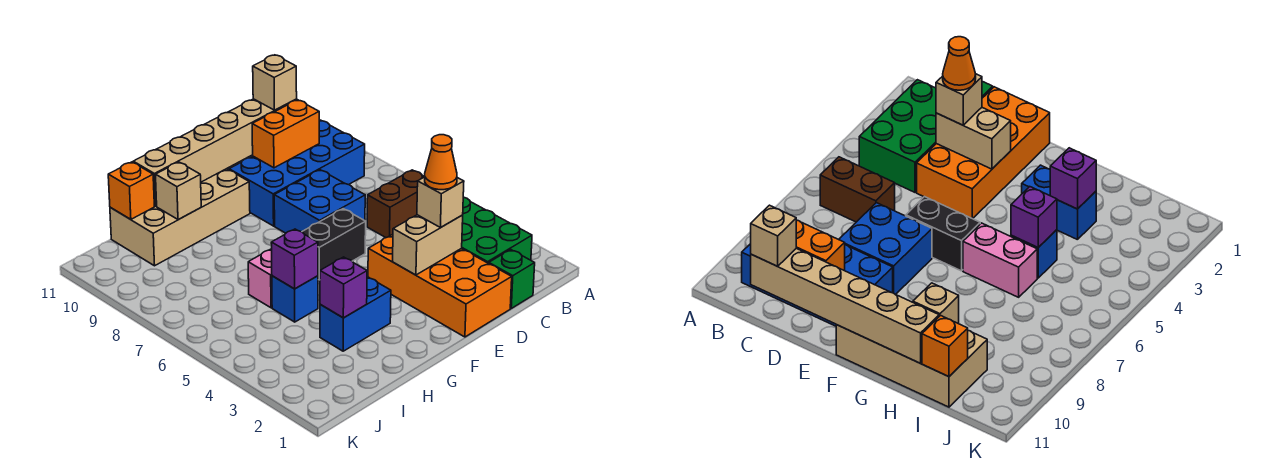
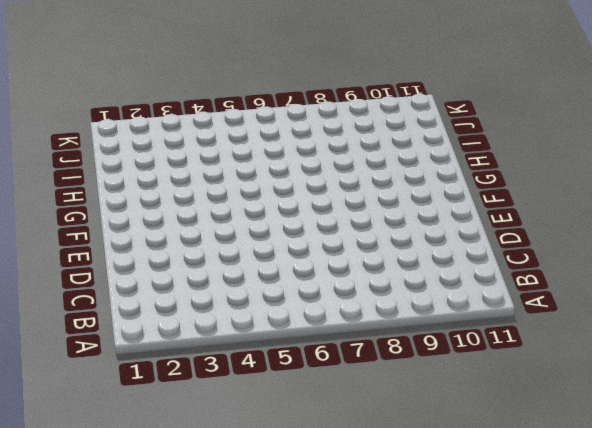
none -> green brick B2:C4 level 1
none -> brown brick B6:C6 level 1
none -> blue brick B9:E10 level 1

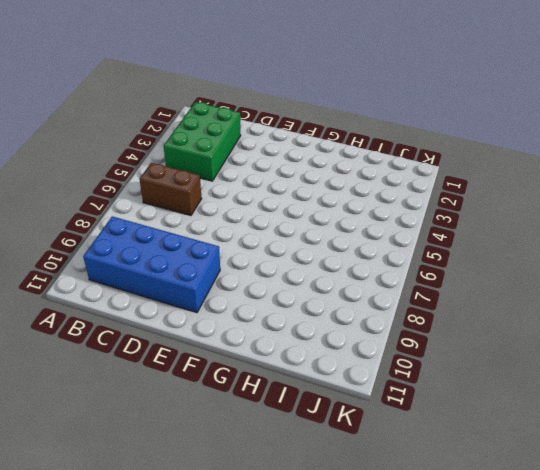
none -> green brick C1 level 1
none -> orange brick D1:E4 level 1
none -> blue brick D7:E8 level 1

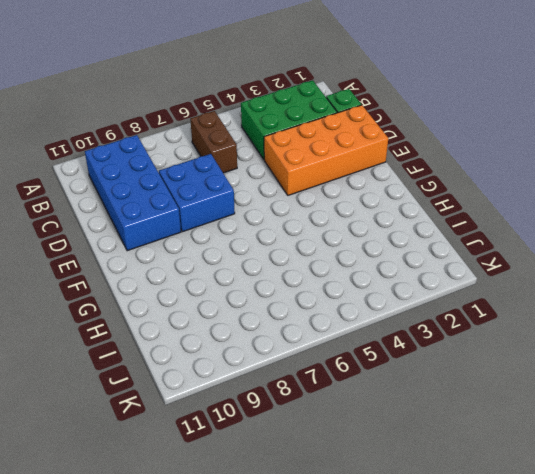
none -> black brick E6:F6 level 1
none -> tan brick F10:I11 level 1
none -> blue brick G3:H3 level 1

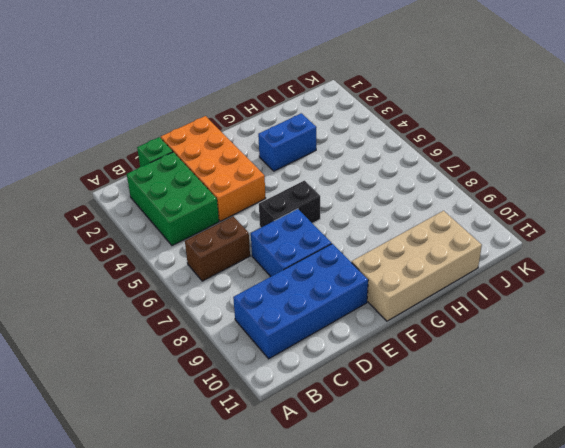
none -> pink brick G6:H6 level 1
none -> blue brick H5 level 1
none -> orange brick C10:D10 level 2

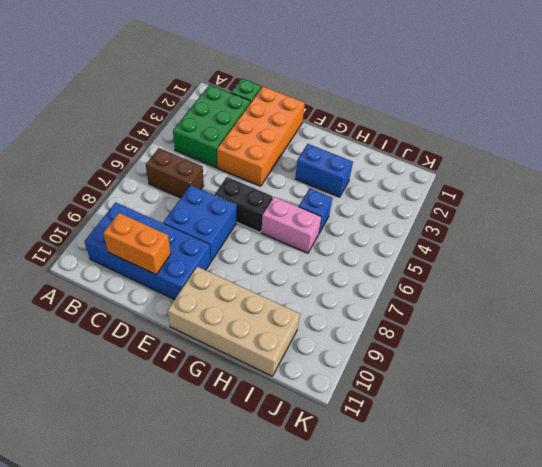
none -> tan brick C11:H11 level 2
none -> tan brick D3:E3 level 2
none -> purple brick H3 level 2

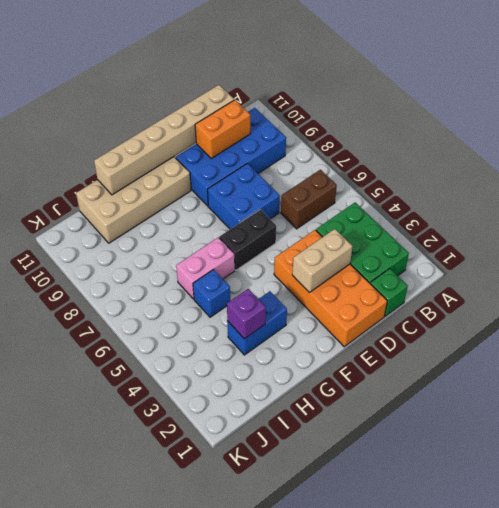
none -> purple brick H5 level 2
none -> tan brick H10 level 2
none -> orange brick I11 level 2

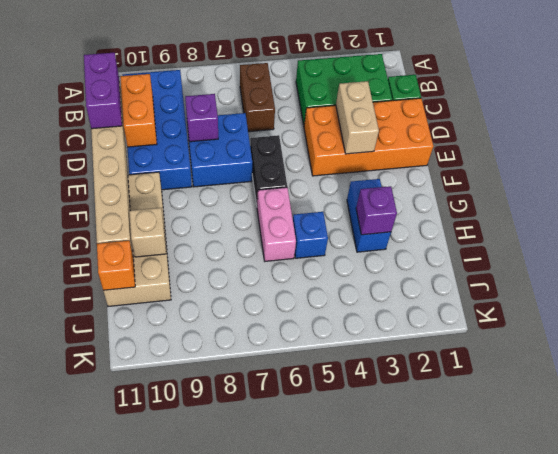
purple brick C11:D11 level 3 -> tan brick C11 level 3
purple brick D8 level 2 -> purple brick H5 level 2
none -> tan brick D3 level 3
none -> orange cone D3 level 4

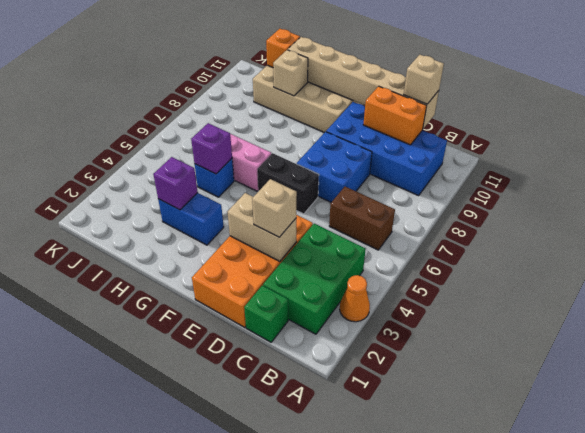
orange cone A3 level 1 -> orange cone D3 level 4

